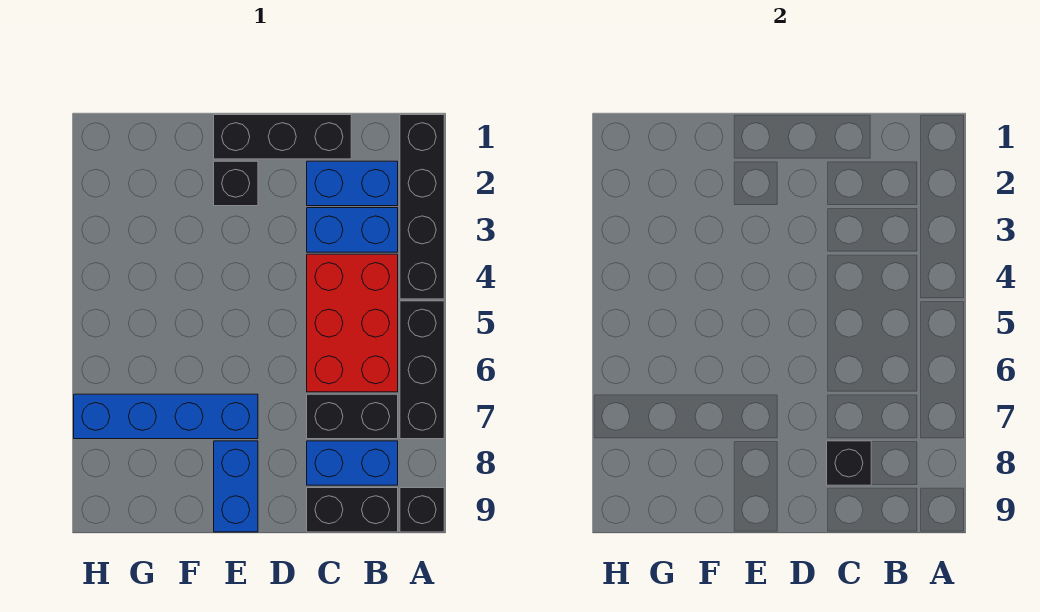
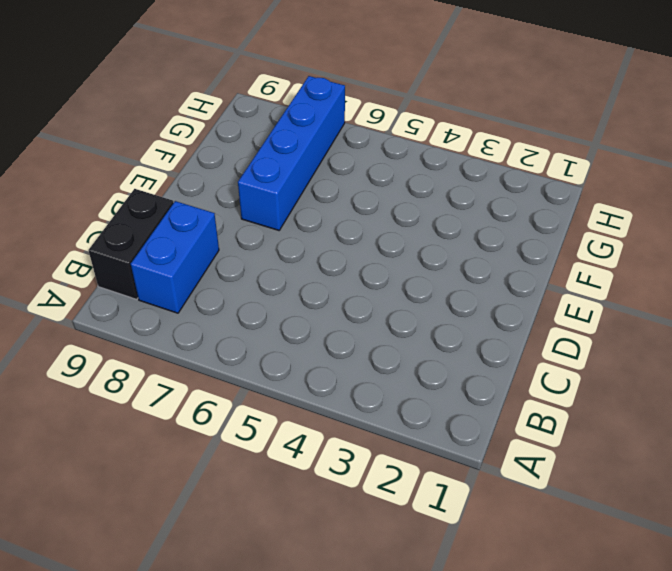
none -> black brick A1:A4 level 1
none -> black brick A5:A7 level 1
none -> black brick A9 level 1

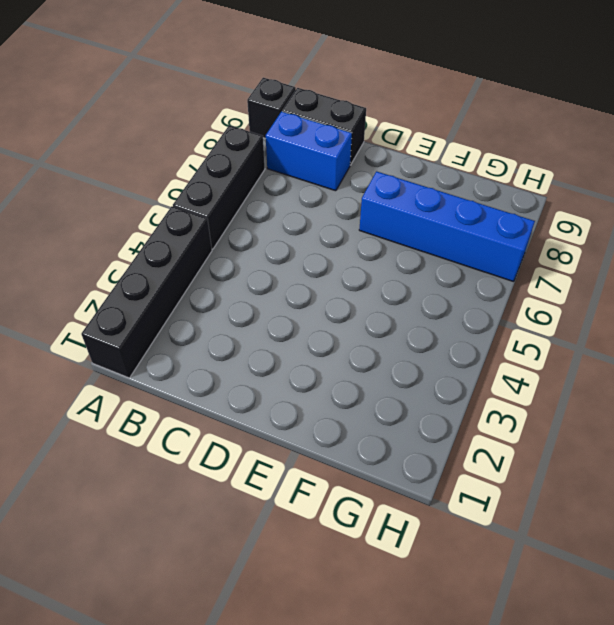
none -> blue brick B2:C2 level 1
none -> blue brick B3:C3 level 1
none -> red brick B4:C6 level 1

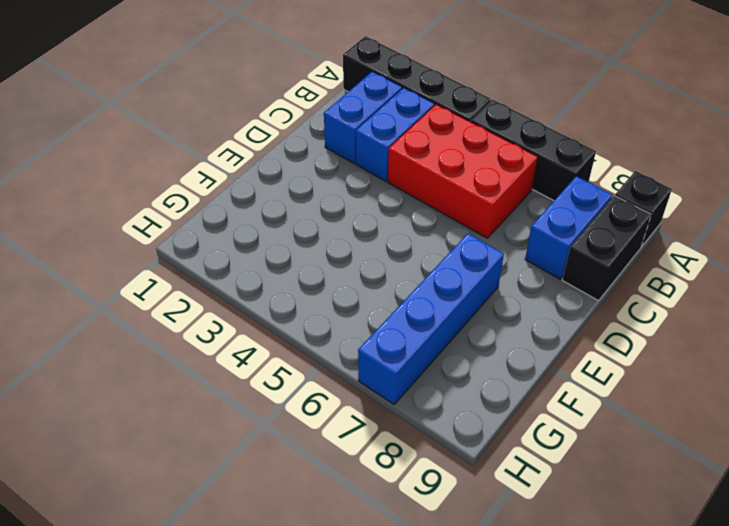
none -> black brick B7:C7 level 1
none -> black brick C1:E1 level 1
none -> black brick E2 level 1

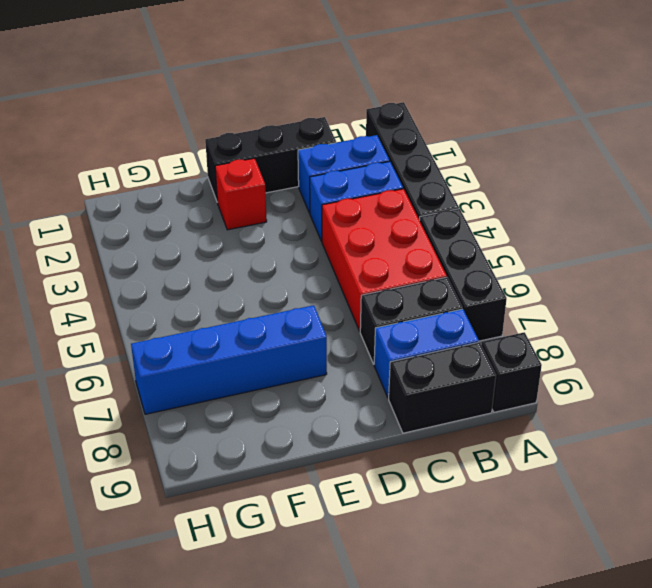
red brick E2 level 1 -> black brick E2 level 1
none -> blue brick E8:E9 level 1
none -> black brick C8 level 2

